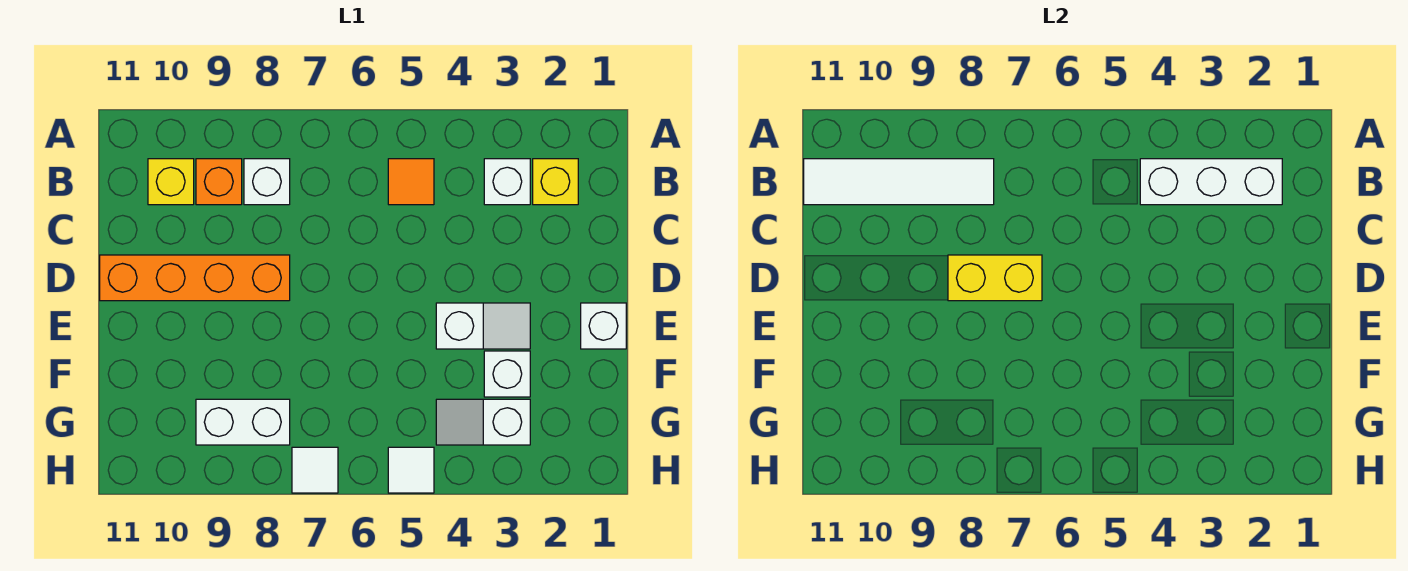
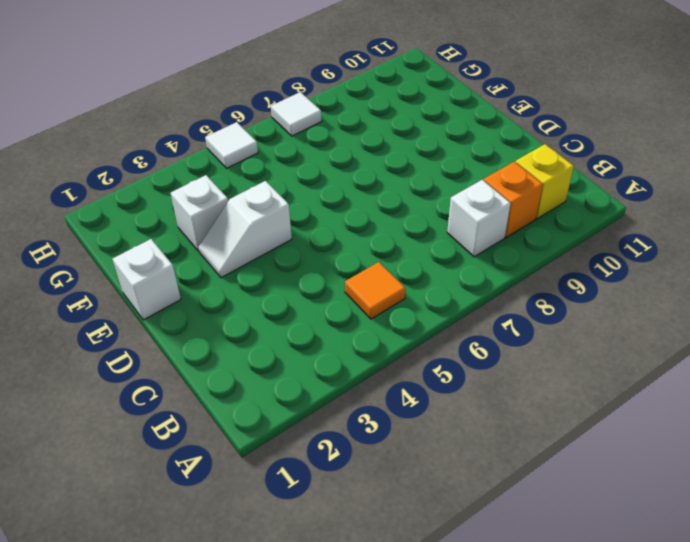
none -> yellow brick B2 level 1
none -> white brick B3 level 1
none -> orange brick D8:D11 level 1

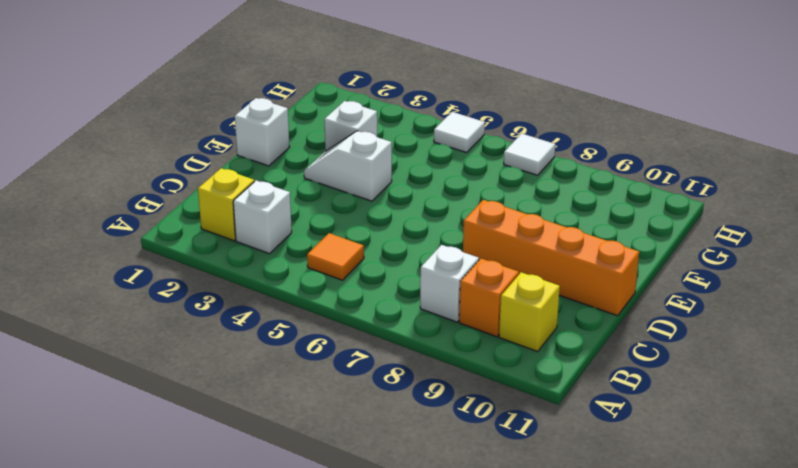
none -> white slope G3:G4 level 1 top 3
none -> white brick G8:G9 level 1
none -> white brick B2:B4 level 2

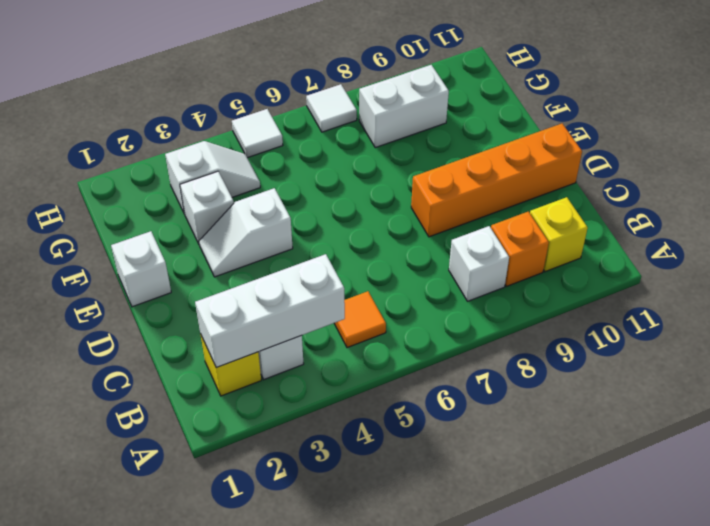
none -> white tile B8:B11 level 2
none -> yellow brick D7:D8 level 2

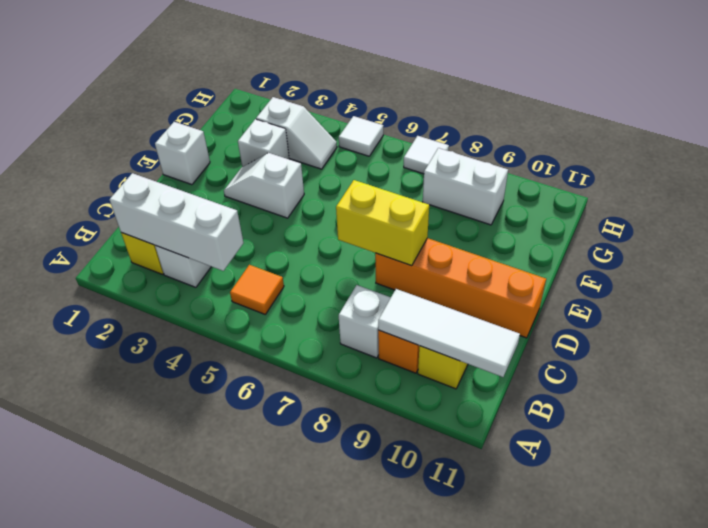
white tile B9:B11 level 2 -> white tile B8:B11 level 2

